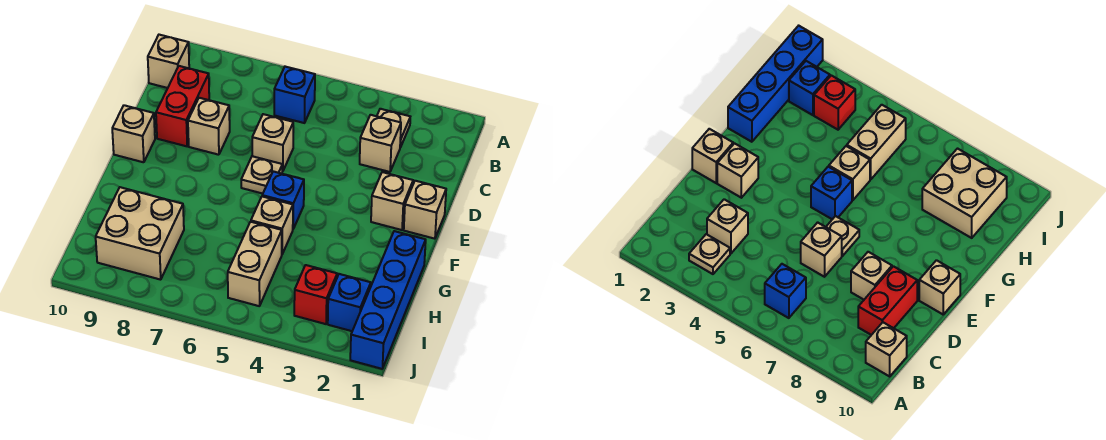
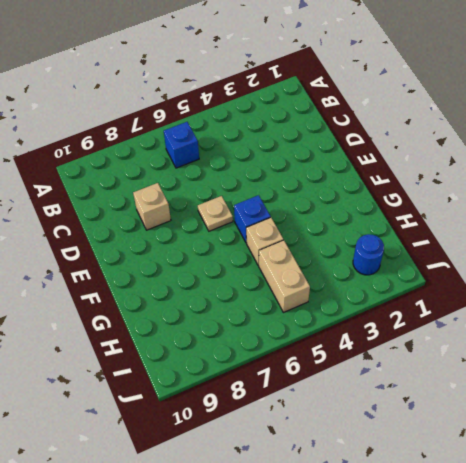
blue round brick I2 level 1 -> blue brick I2 level 1
none -> tan plate B3 level 1
none -> tan brick B10 level 1
none -> tan brick C3 level 1

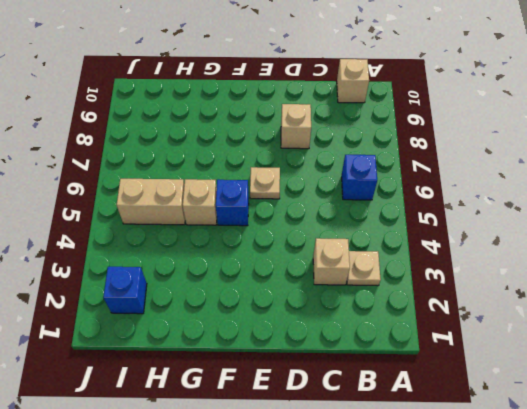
none -> red brick C9:D9 level 1
none -> tan brick D6 level 1
none -> tan brick E1 level 1

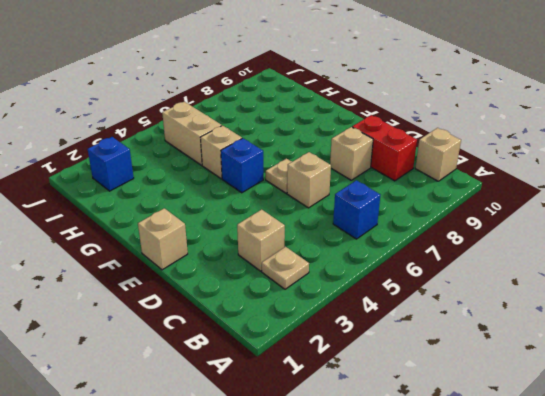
none -> tan brick E2 level 1
none -> tan brick E10 level 1
none -> blue brick G1:J1 level 1

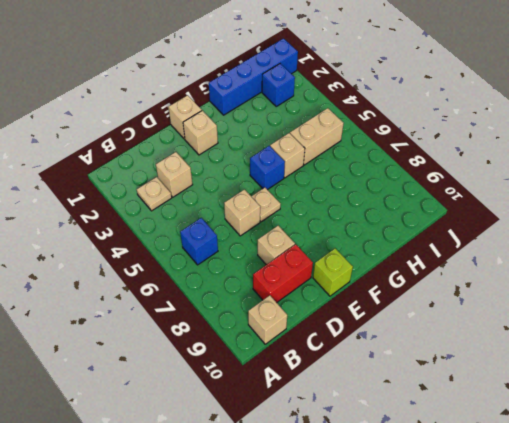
lime brick E10 level 1 -> tan brick E10 level 1
none -> tan brick H8:I9 level 1
none -> red brick I3 level 1

